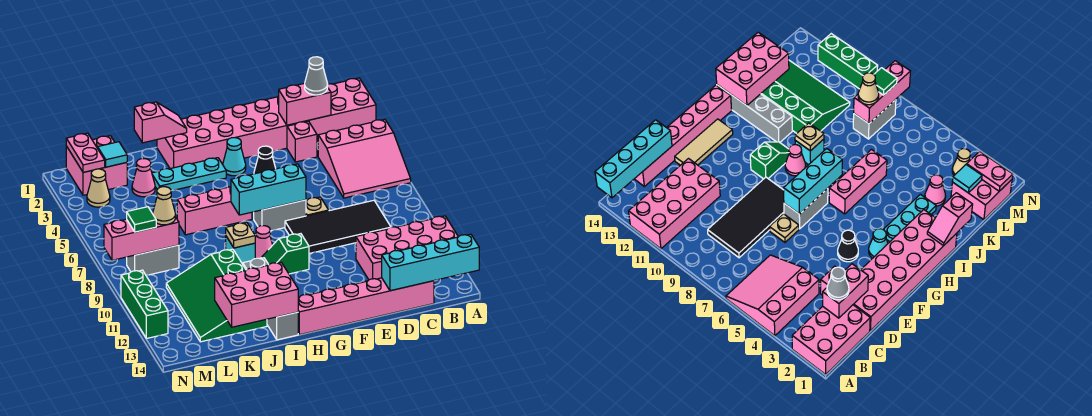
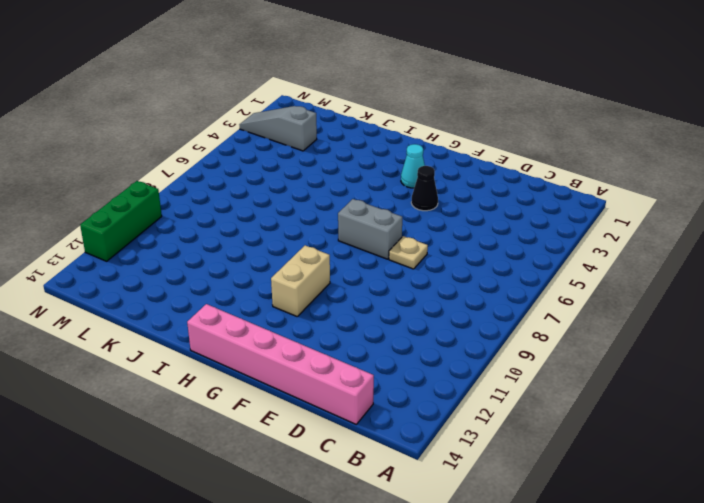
tan brick G10:G11 level 1 -> green slope G10:H10 level 1 top G
grey slope L3:N3 level 1 top L -> tan cone M3 level 1
none -> pink brick A1:C2 level 1
none -> pink slope A4:C6 level 1 top 4
none -> pink brick A11:D12 level 1
none -> black tile C8:F9 level 1

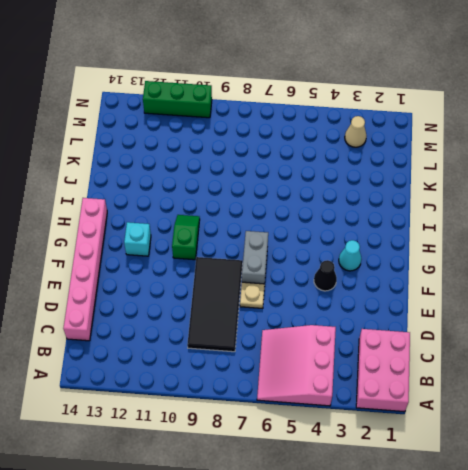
cyan brick G12 level 1 -> cyan brick I9 level 1
none -> pink brick A11:D12 level 1
none -> pink brick D1:I2 level 1
none -> pink brick D3 level 1
none -> tan tile E13:G13 level 1

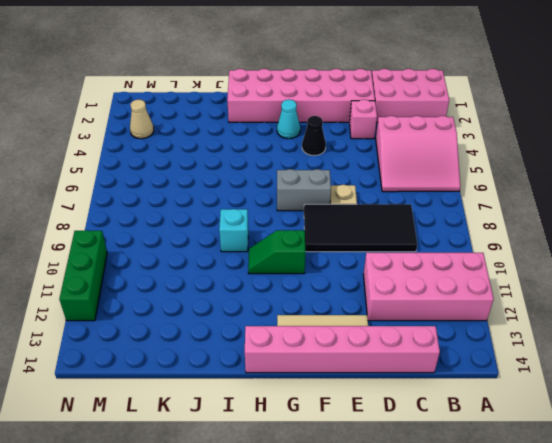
none -> cyan plate H3:J3 level 1
none -> pink brick H6:J6 level 1
none -> pink cone H9 level 1
none -> grey brick I11:I14 level 1

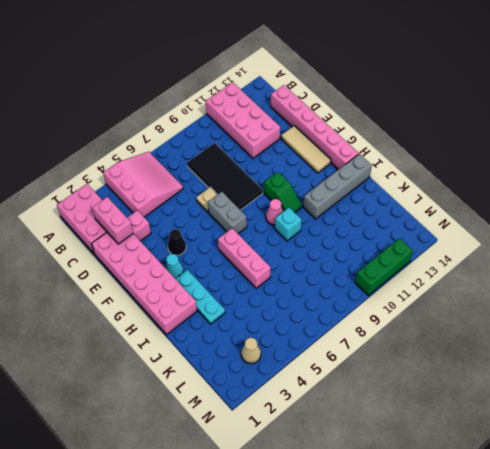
none -> green slope J10:L13 level 1 top J
none -> pink cone K3 level 1
none -> pink brick L1:M2 level 1
none -> grey brick L8:M8 level 1

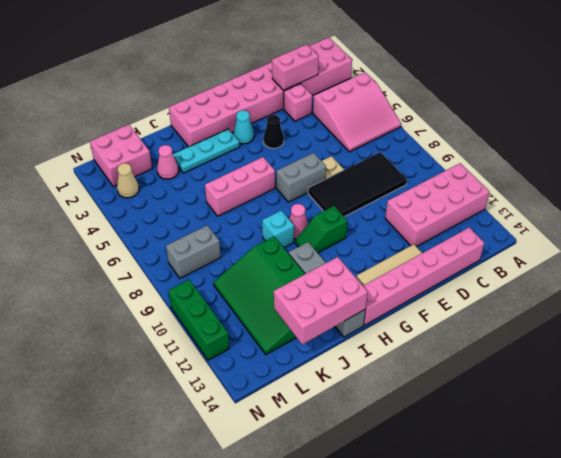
none -> cyan brick A14:D14 level 2
none -> cyan brick F7:H7 level 2
none -> pink slope I1:J1 level 2 top J
none -> tan plate I9 level 2

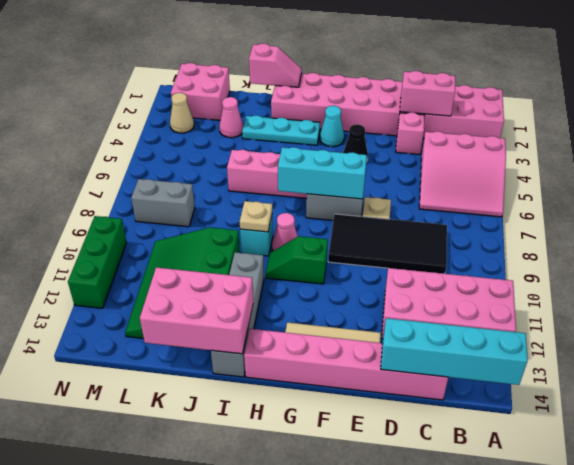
none -> cyan tile L2 level 2
none -> pink brick L8:N8 level 2
none -> pink plate M1:M2 level 2
none -> grey cone C2 level 3

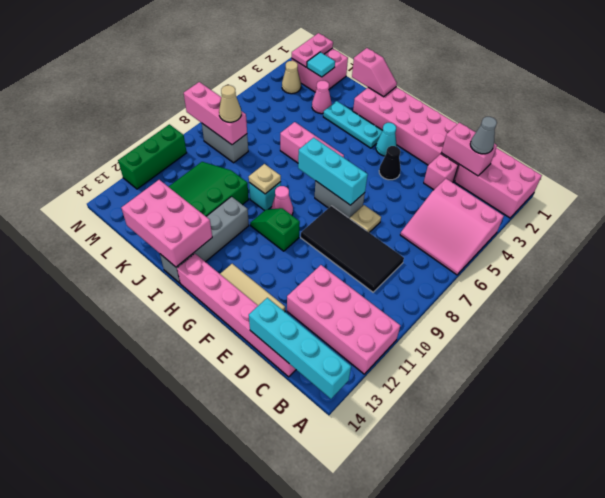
none -> green tile M8 level 3

